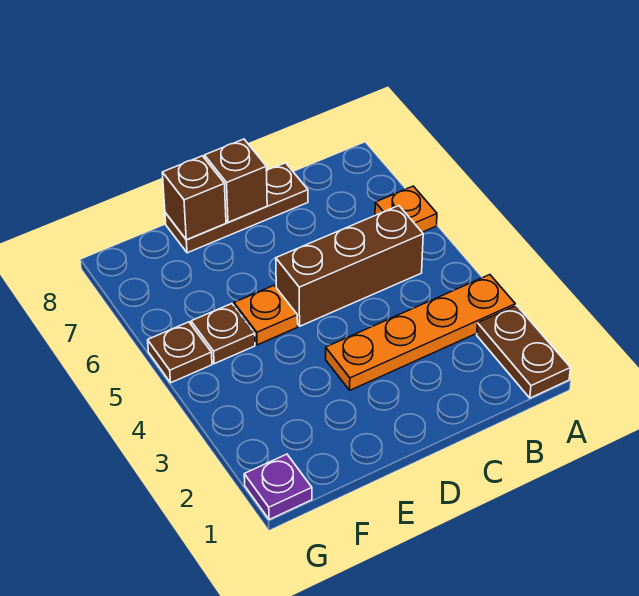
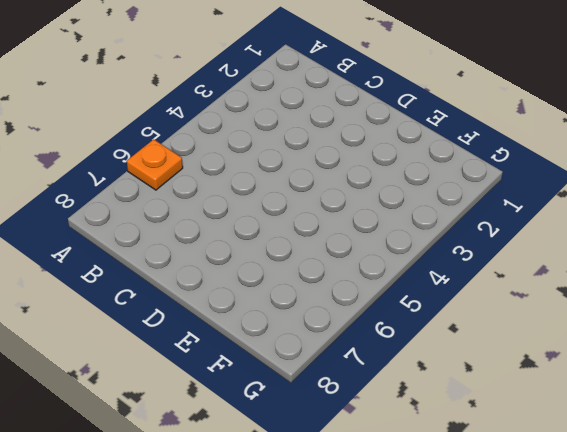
none -> brown plate A1:A2 level 1
none -> orange plate A3:D3 level 1

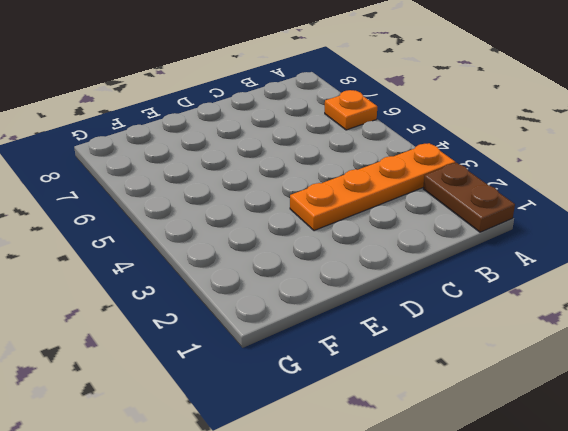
none -> brown brick B5:D5 level 1
none -> brown plate C8:E8 level 1

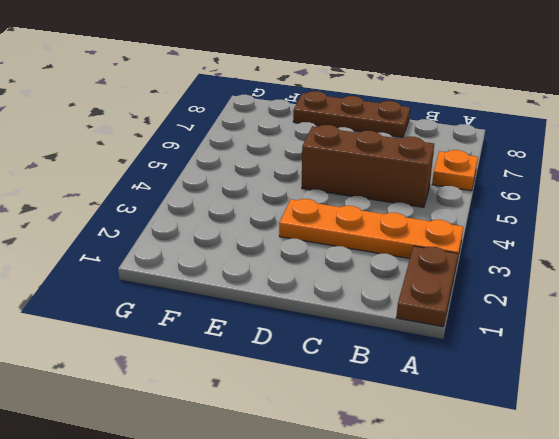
none -> orange plate E5 level 1
none -> brown plate F5 level 1

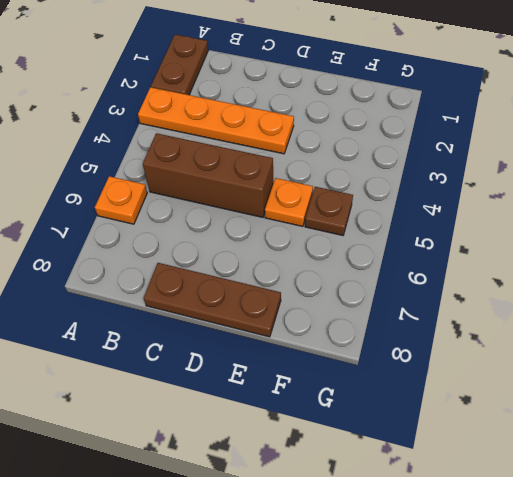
none -> purple plate G1 level 1
none -> brown plate G5 level 1

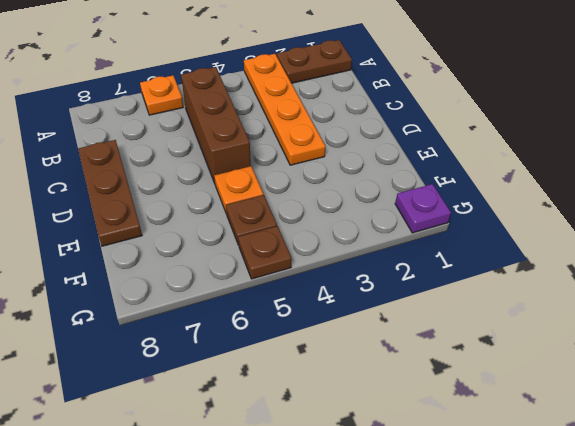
none -> brown brick D8 level 2
none -> brown brick E8 level 2

